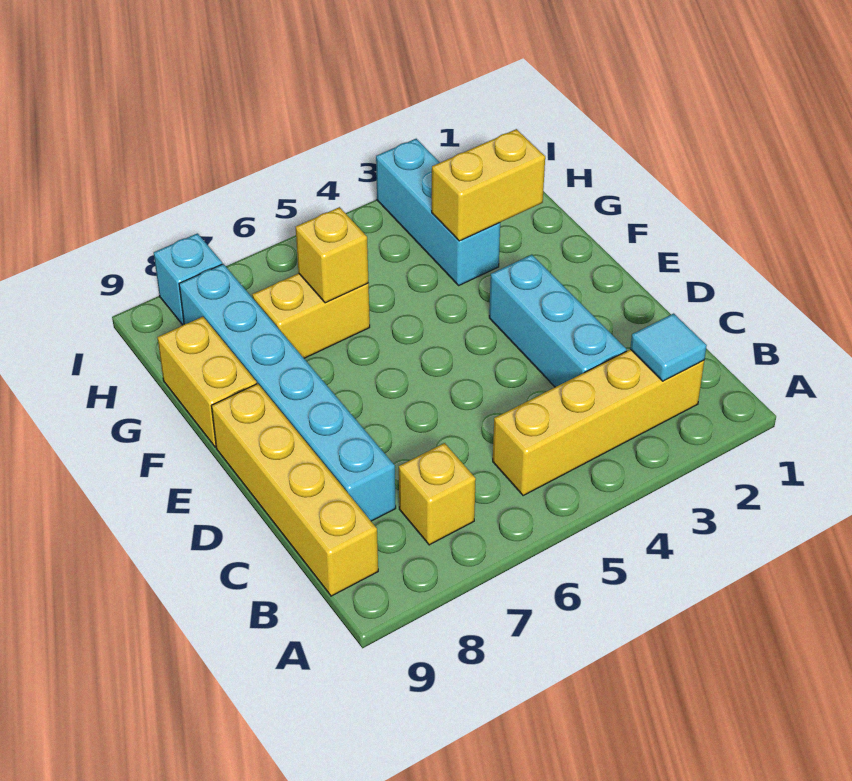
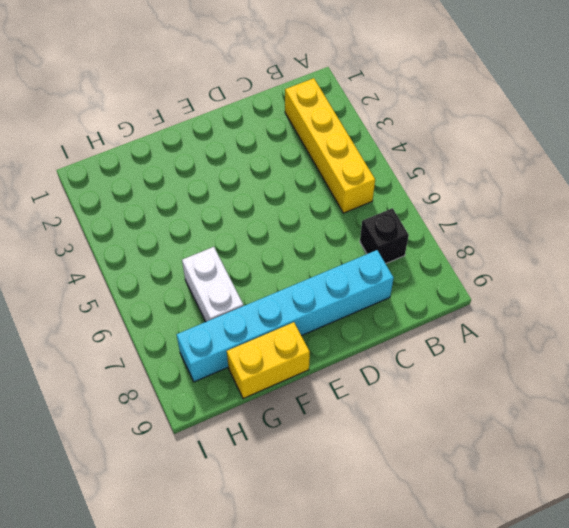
black brick B7 level 1 -> yellow brick B7 level 1
white brick G6:G7 level 1 -> yellow brick G6:G7 level 1
none -> yellow brick B9:E9 level 1
none -> cyan brick C3:E3 level 1
none -> cyan brick G3:I3 level 1

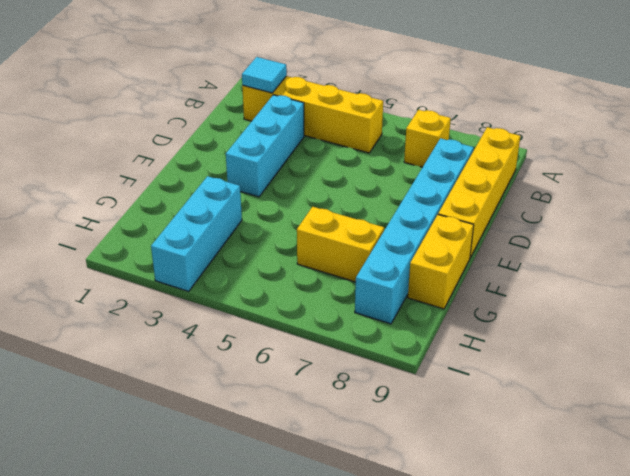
none -> cyan brick I8 level 1
none -> yellow brick G2:G3 level 2
none -> yellow brick G6 level 2

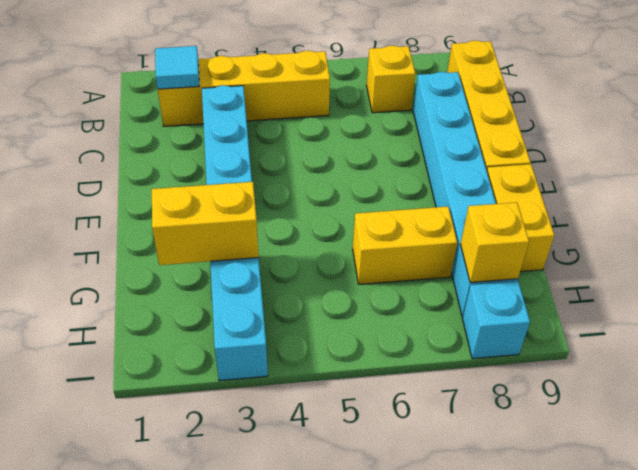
yellow brick H8 level 2 -> yellow brick G6 level 2

